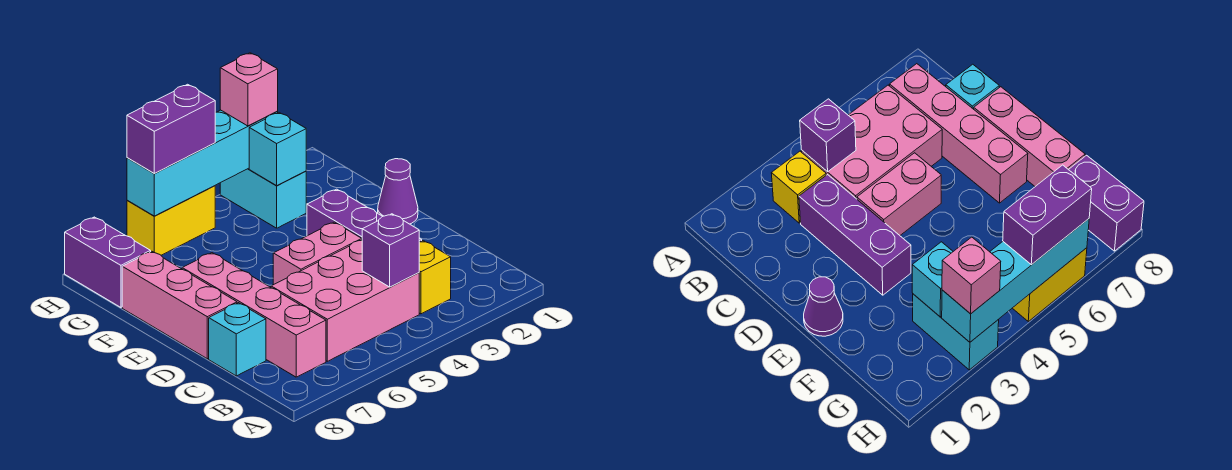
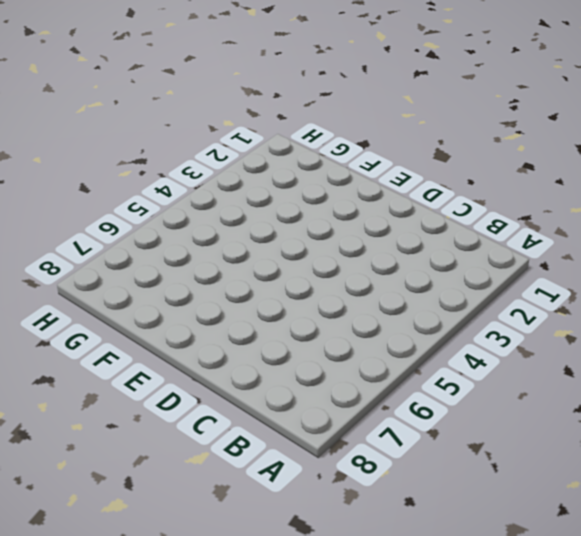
none -> yellow brick B3 level 1
none -> pink brick B4:C6 level 1
none -> pink brick B7:E7 level 1

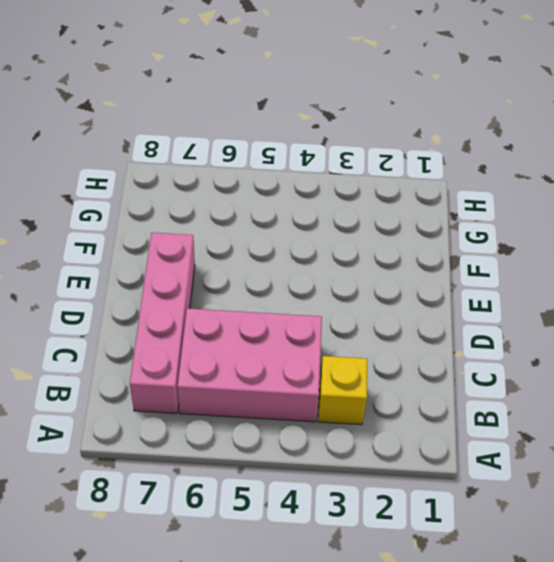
none -> purple brick C3:E3 level 1
none -> cyan brick C8 level 1
none -> pink brick D4:D5 level 1

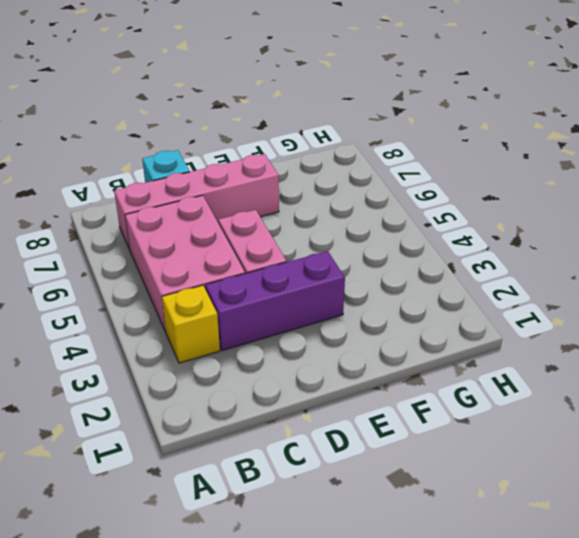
none -> pink brick D8:F8 level 1
none -> purple cone E1 level 1
none -> cyan brick G3:H3 level 1

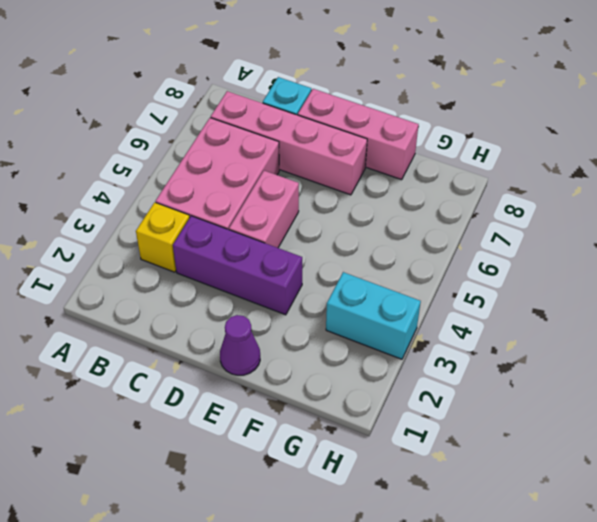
none -> purple brick G8:H8 level 1
none -> yellow brick H5:H6 level 1
none -> purple brick B4 level 2

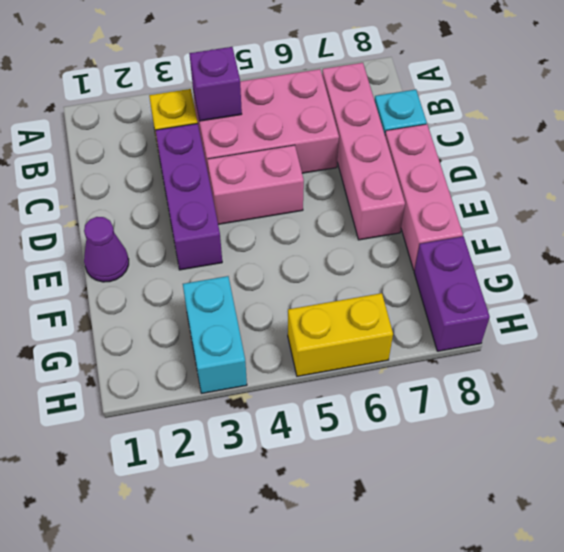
none -> cyan brick G3 level 2
none -> cyan brick H3:H6 level 2
none -> pink brick H3 level 3

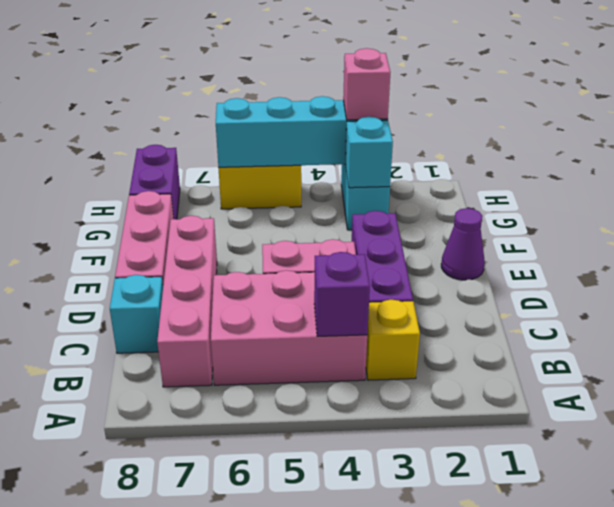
none -> purple brick H5:H6 level 3

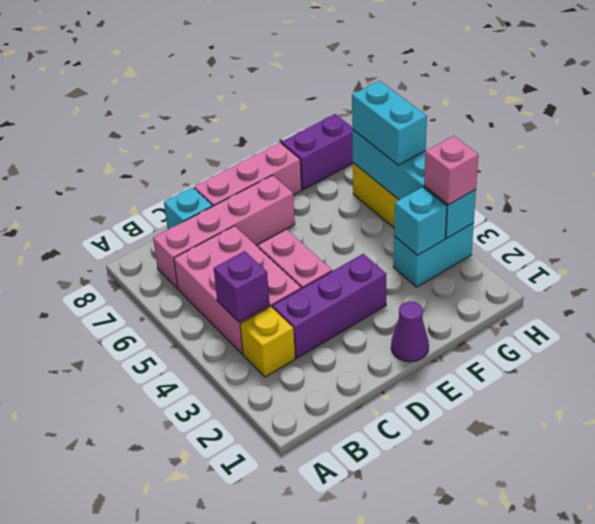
cyan brick H5:H6 level 3 -> purple brick H5:H6 level 3

